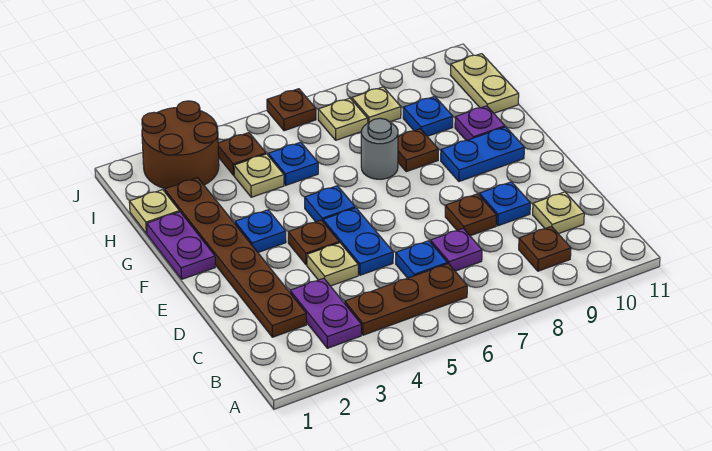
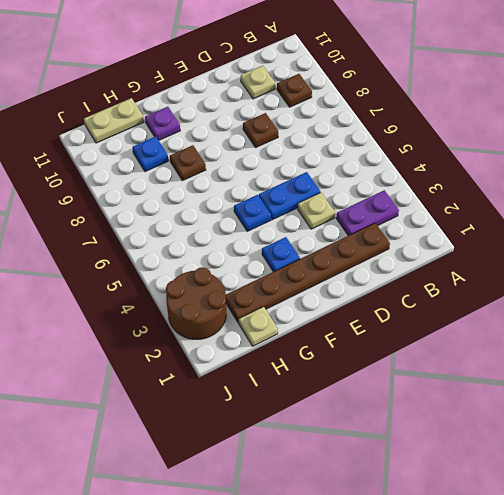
none -> brown plate B4:B6 level 1
none -> blue plate C6 level 1
none -> purple plate C7 level 1

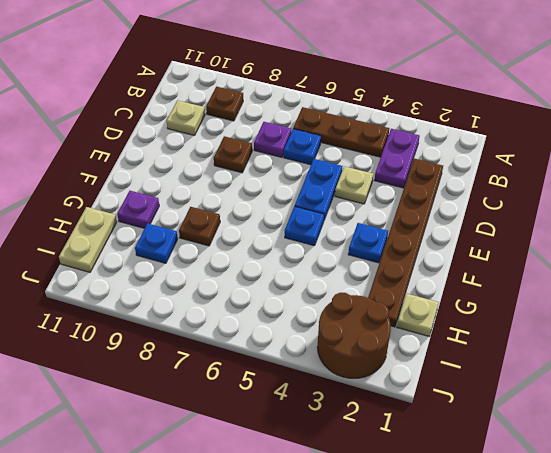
none -> blue plate D9 level 1
none -> brown plate E4 level 1
none -> purple plate F1:G1 level 1

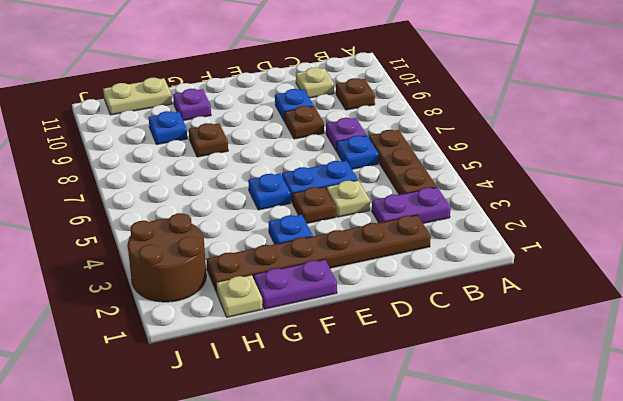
none -> blue plate F9:F10 level 1
none -> grey round brick G7 level 1
none -> tan plate H4 level 1

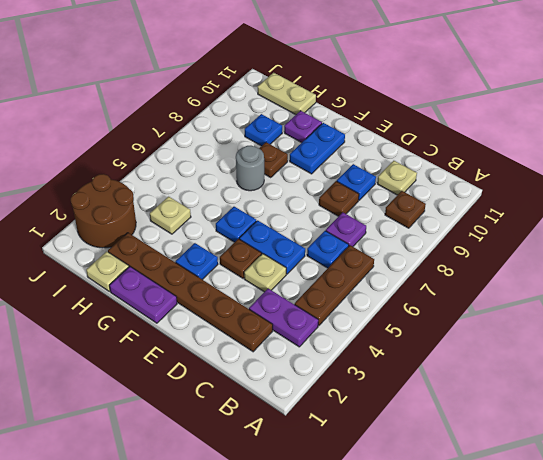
none -> blue plate H5 level 1
none -> brown plate I4 level 1
none -> tan plate I7 level 1

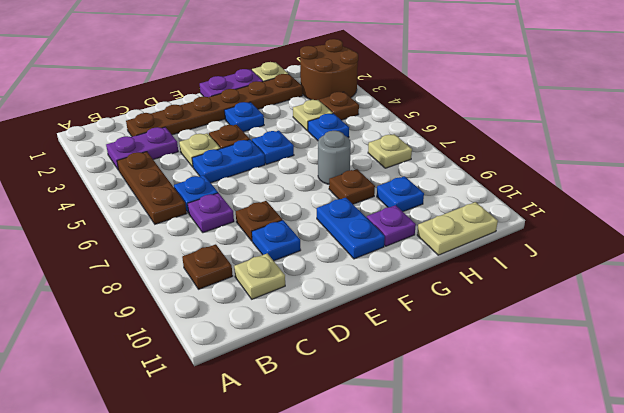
none -> tan plate I8 level 1
none -> brown plate J6 level 1

